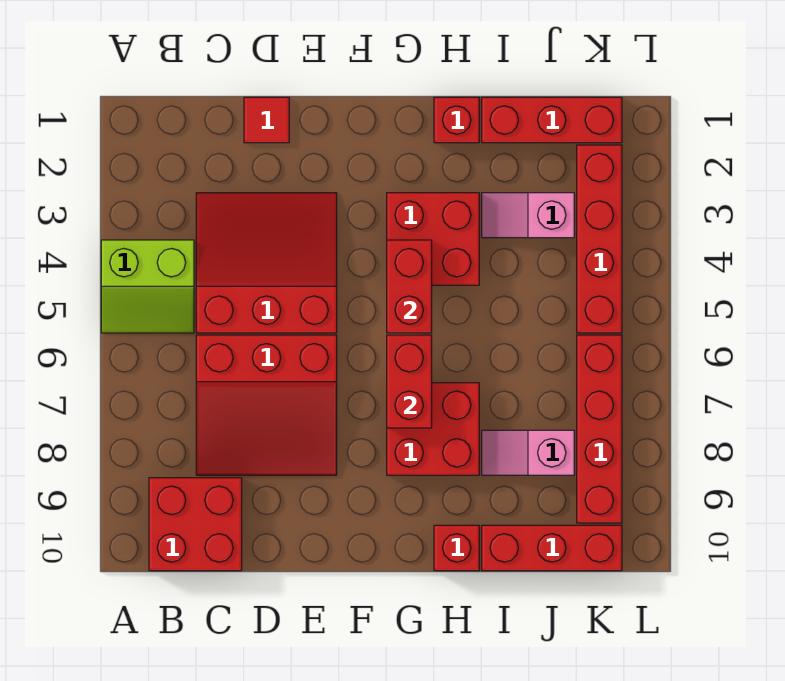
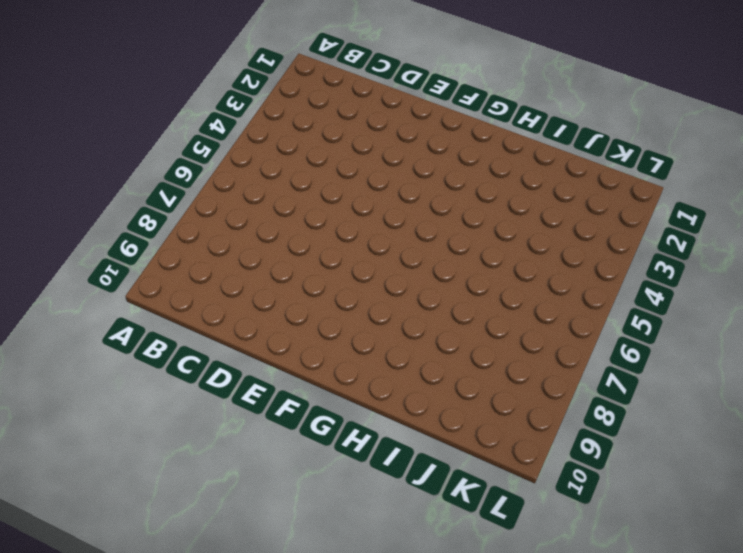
none -> lime slope A4:B5 level 1 top 4
none -> red brick B9:C10 level 1
none -> red slope C3:E5 level 1 top 5

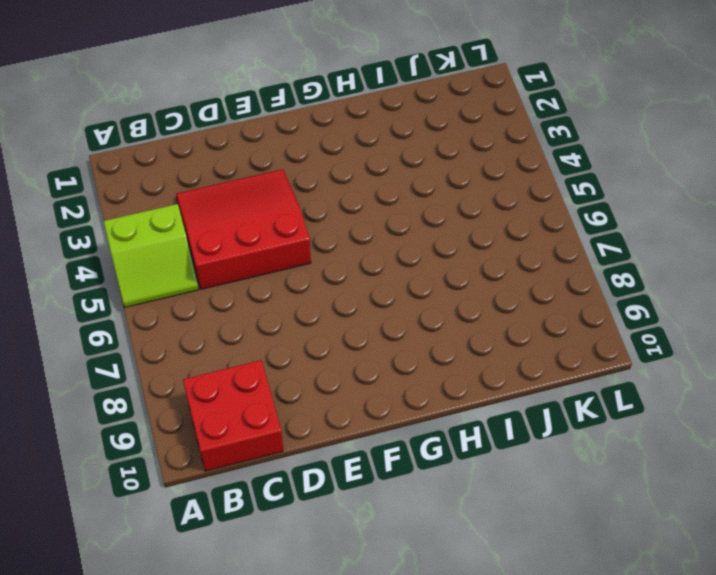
none -> red slope C6:E8 level 1 top 6
none -> red tile D1 level 1
none -> red brick G3:H4 level 1

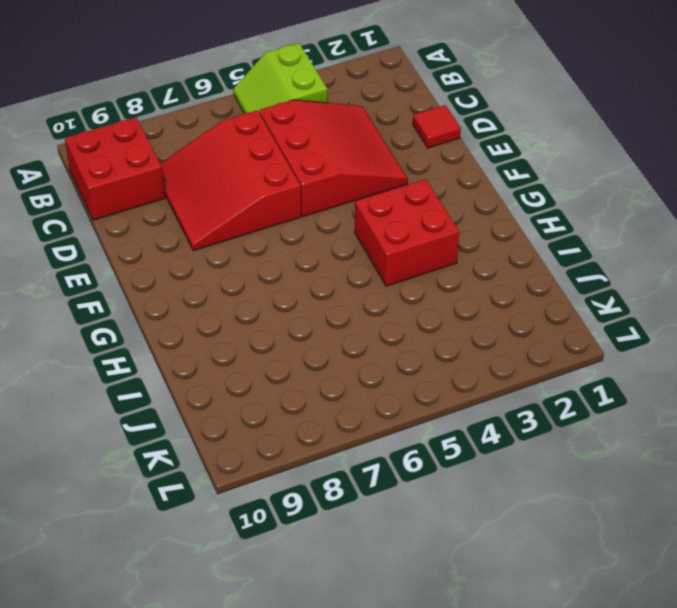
none -> red brick G7:H8 level 1
none -> red brick H1 level 1
none -> red brick H10 level 1

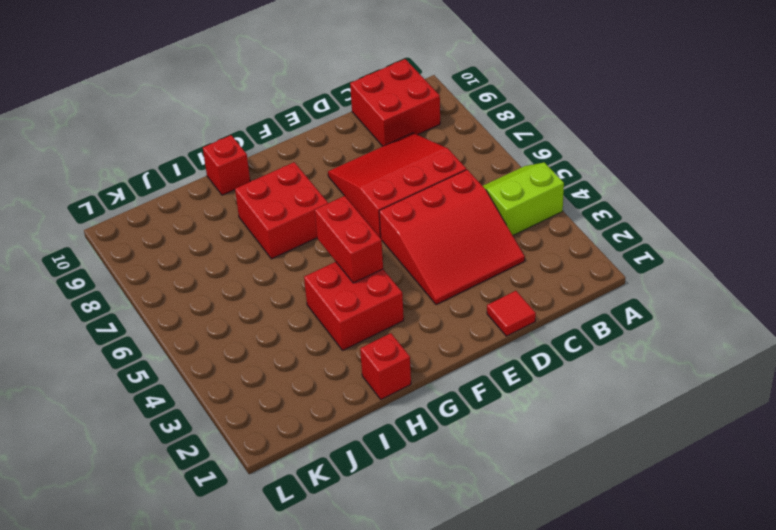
none -> red brick I1:K1 level 1
none -> pink slope I3:J3 level 1 top J
none -> pink slope I8:J8 level 1 top J

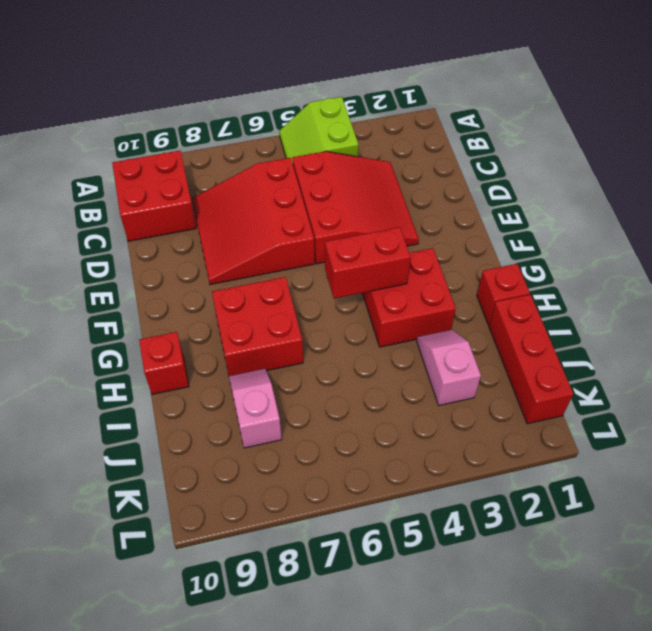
none -> red tile D1 level 1
none -> red brick I10:K10 level 1
none -> red brick K2:K5 level 1

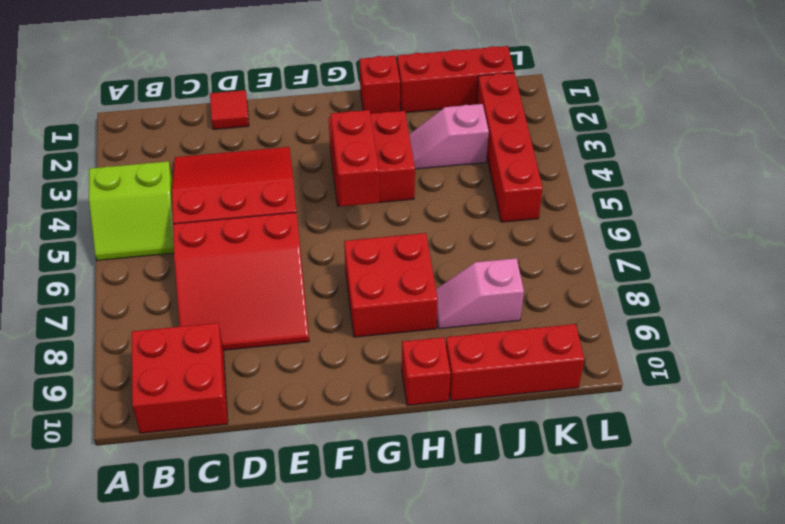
none -> red brick K6:K9 level 1
none -> red brick G6:G7 level 2

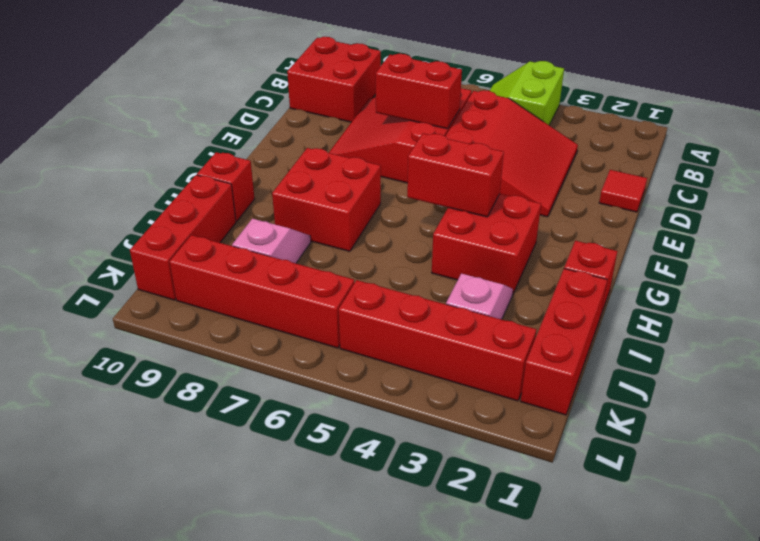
red brick D6:D7 level 2 -> red brick G6:G7 level 2

